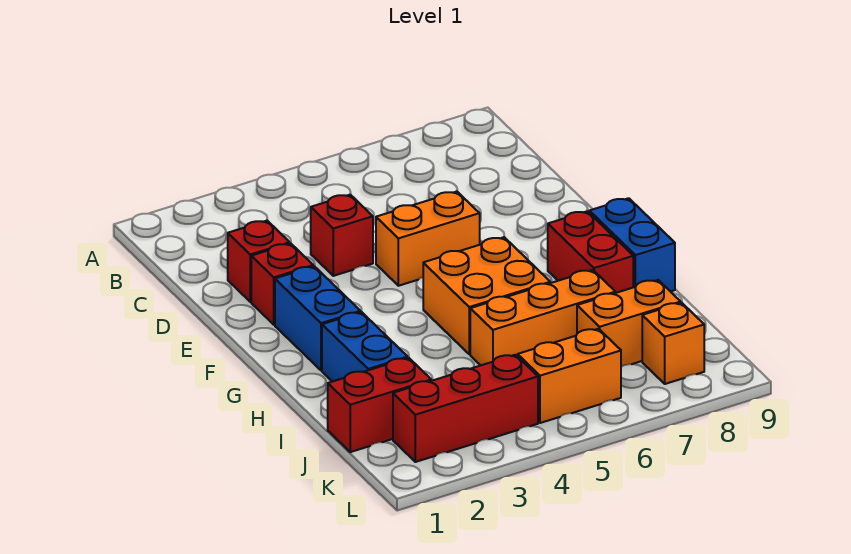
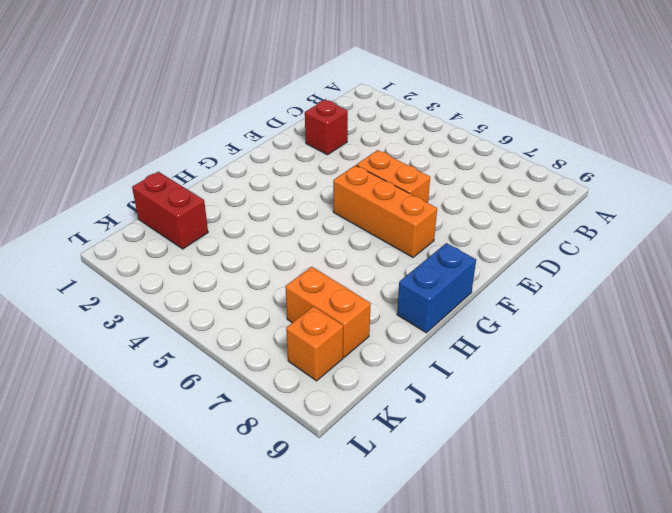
orange brick F5:F7 level 1 -> orange brick I5:I7 level 1
none -> red brick D4 level 1
none -> red brick E2 level 1
none -> blue brick F2:G2 level 1

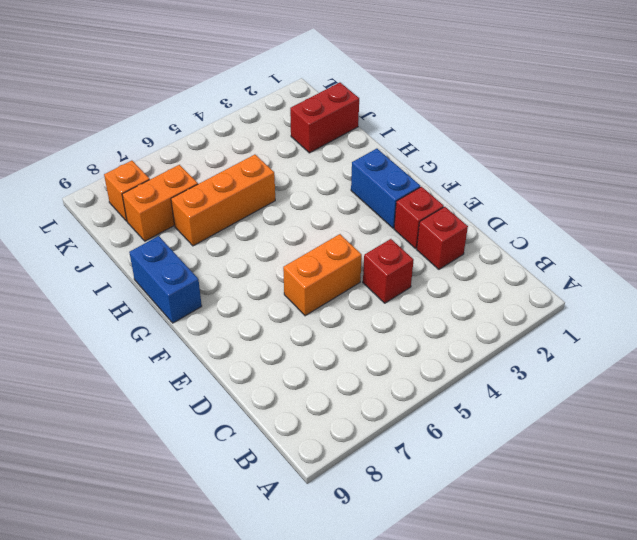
none -> orange brick G5:H6 level 1
none -> red brick G8:H8 level 1
none -> blue brick H2:I2 level 1

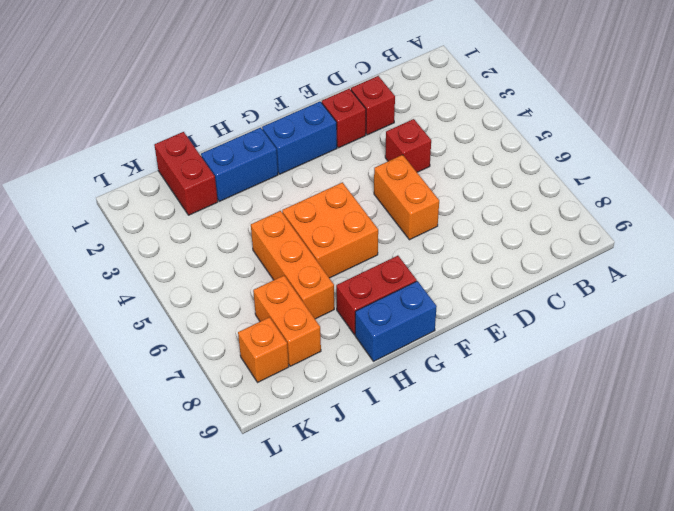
none -> red brick K2:K4 level 1
none -> orange brick K5:K6 level 1

